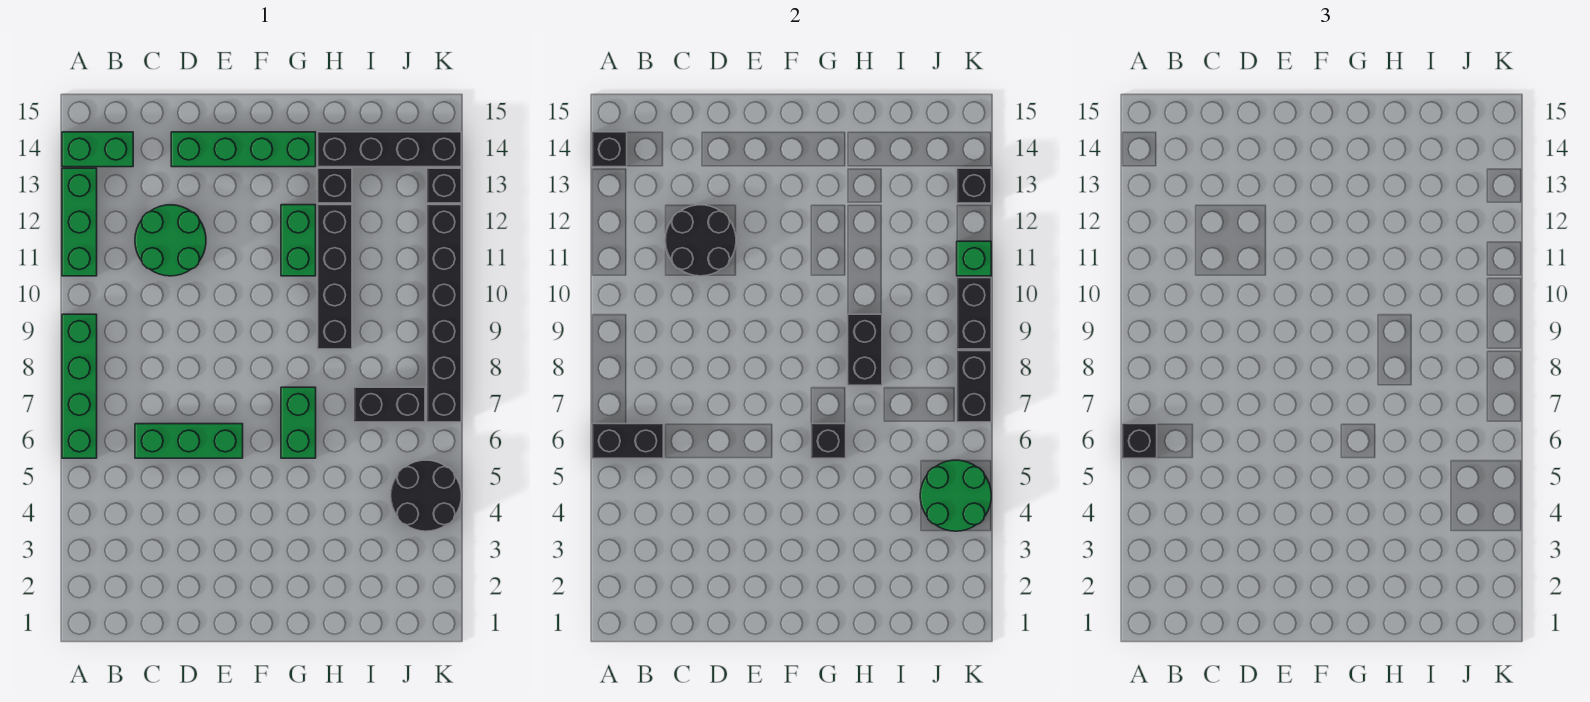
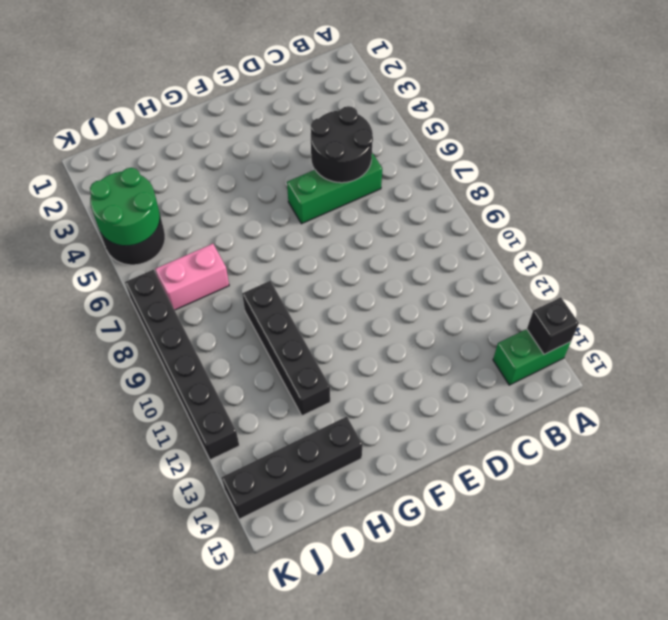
black round brick C5:D6 level 2 -> black round brick C11:D12 level 2
pink brick I7:J7 level 1 -> black brick I7:J7 level 1
none -> green brick A6:A9 level 1
none -> green brick A11:A13 level 1
none -> green round brick C11:D12 level 1

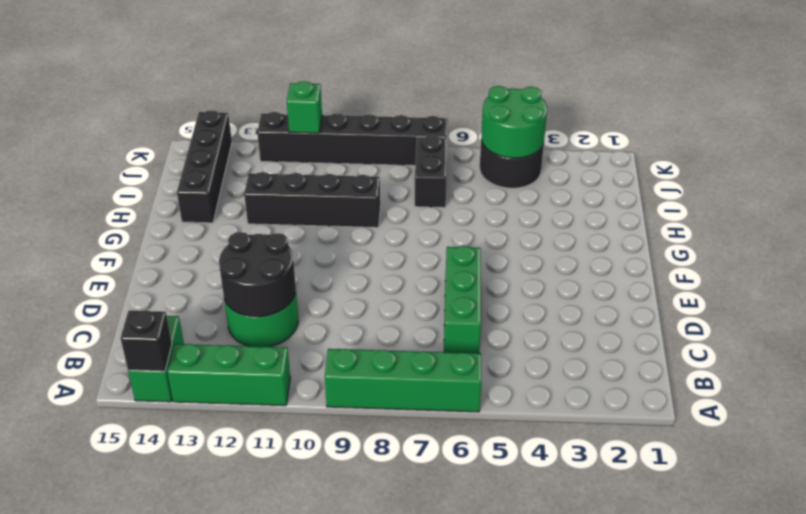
none -> green brick D14:G14 level 1
none -> green brick G6:G7 level 1
none -> green brick G11:G12 level 1

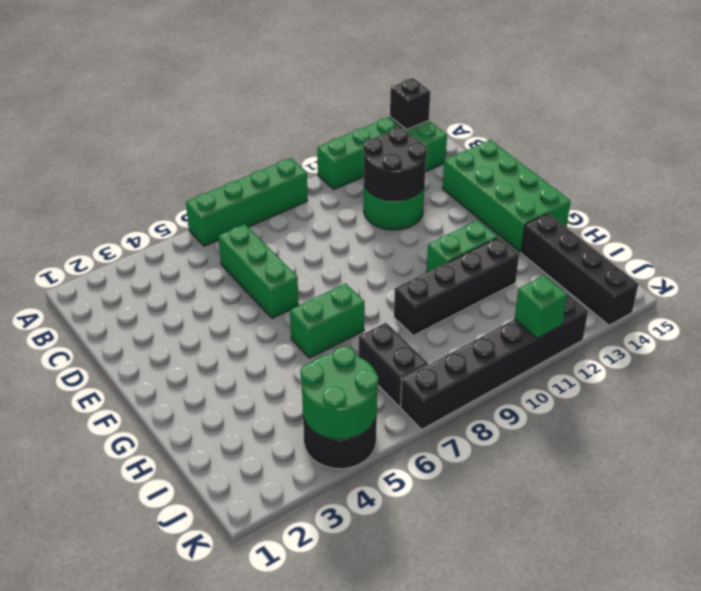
green brick D14:G15 level 1 -> green brick D14:G14 level 1
none -> black brick H13 level 1
none -> black brick K13 level 1
none -> black brick A6:B6 level 2

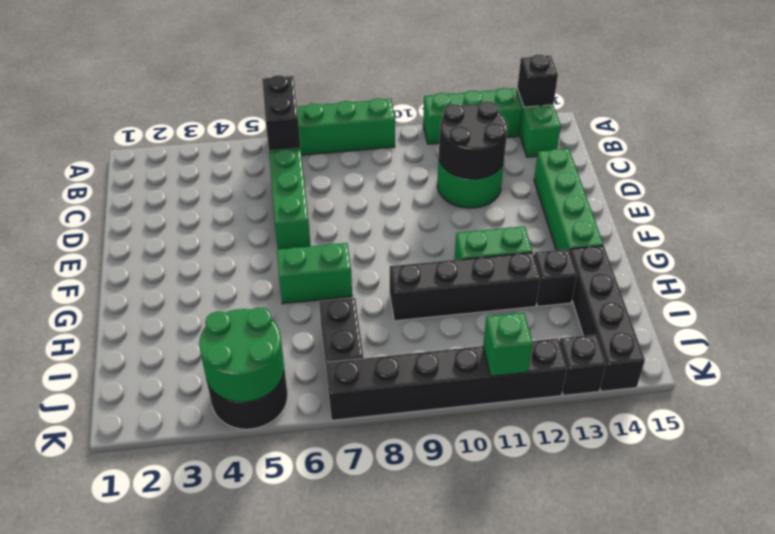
none -> black brick G6 level 2
none -> black brick H8:H9 level 2
none -> black brick K7:K8 level 2

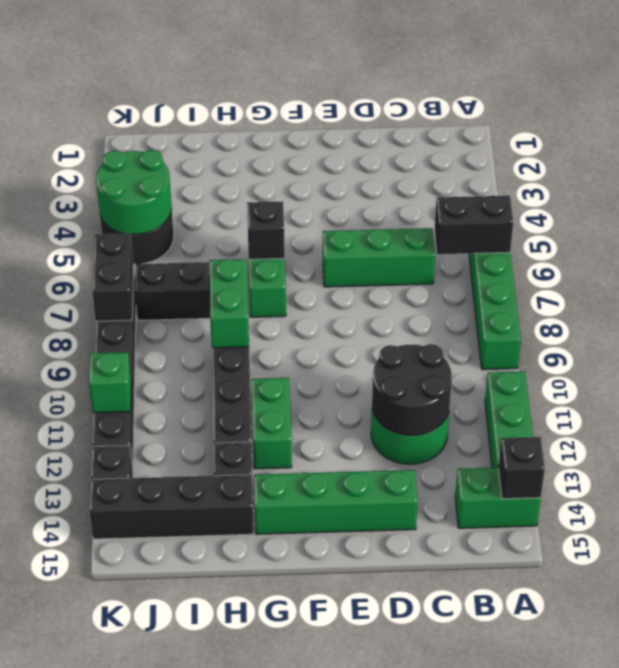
green brick H8:H9 level 2 -> black brick H8:H9 level 2
none -> black brick K9:K10 level 2
none -> black brick K13 level 2
none -> black brick A6 level 3

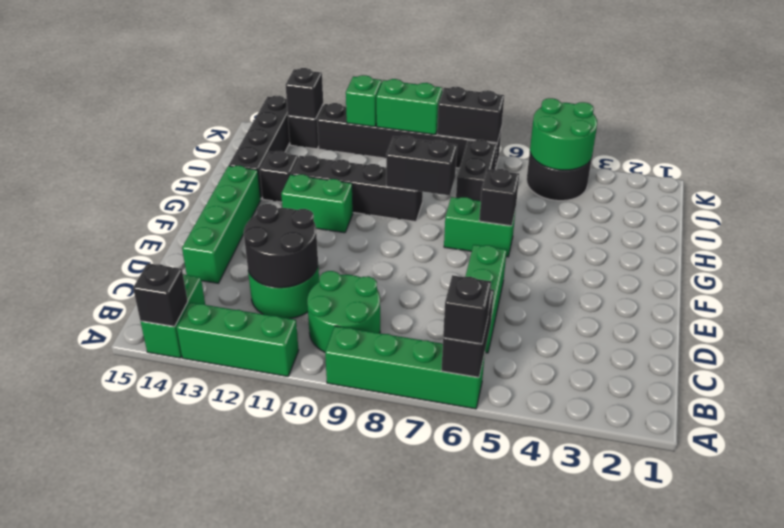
green round brick B9:C10 level 1 -> none
green brick K9:K10 level 2 -> black brick K9:K10 level 2

